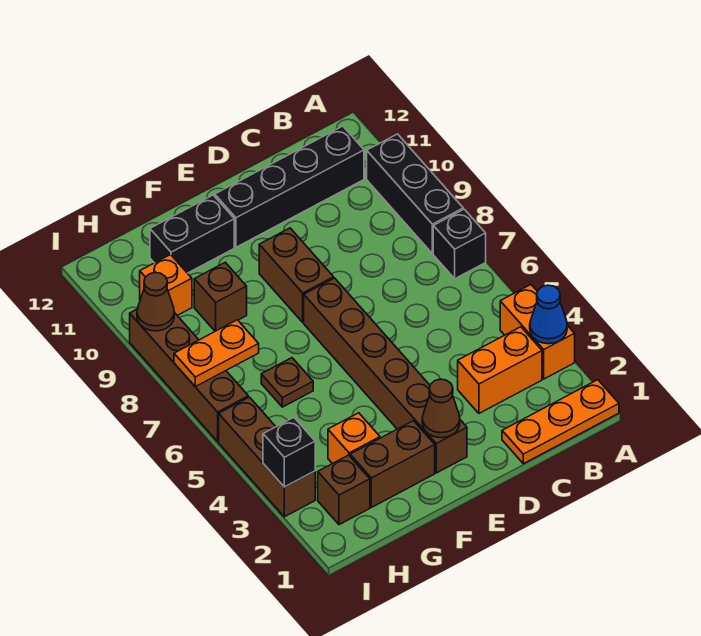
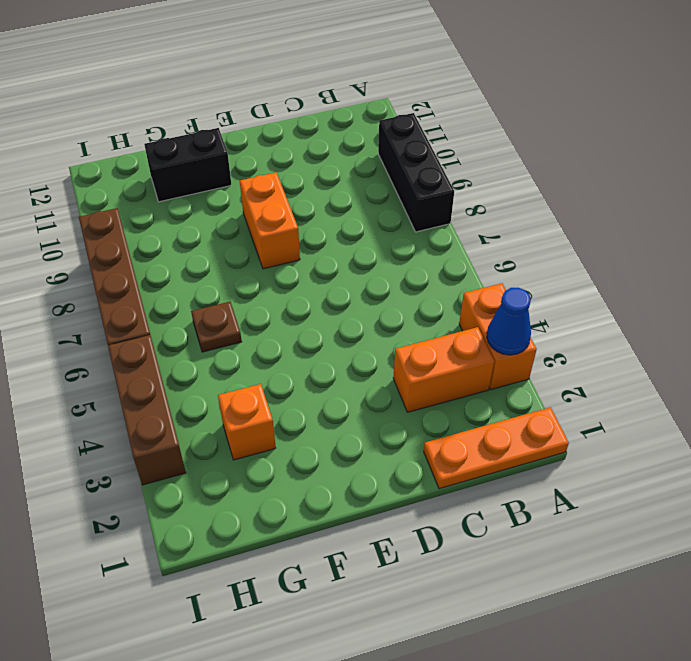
orange brick E8:E9 level 1 -> brown brick E8:E9 level 1
none -> black brick A7 level 1
none -> black brick B11:E11 level 1
none -> brown brick E2:E7 level 1

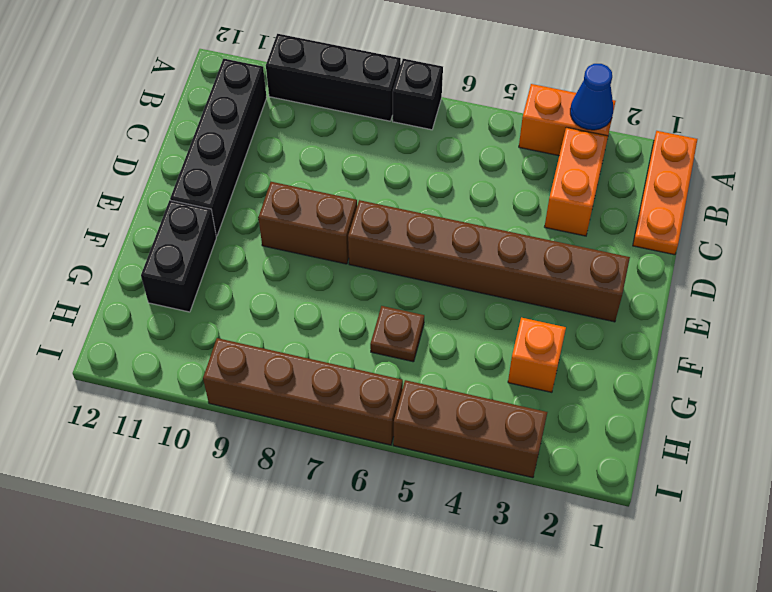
none -> brown brick F2:G2 level 1
none -> brown brick G9 level 1
none -> brown brick H2 level 1

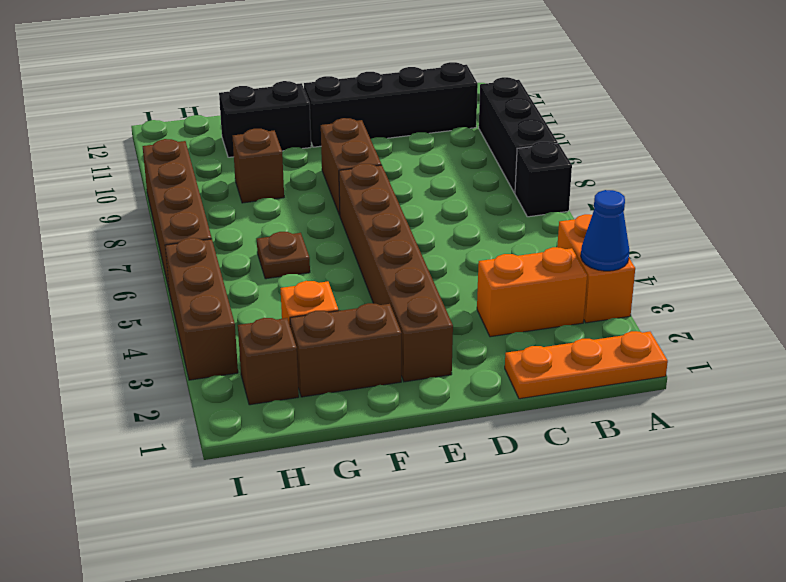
none -> orange brick H10 level 1
none -> brown cone E2 level 2
none -> orange plate H7:I7 level 2

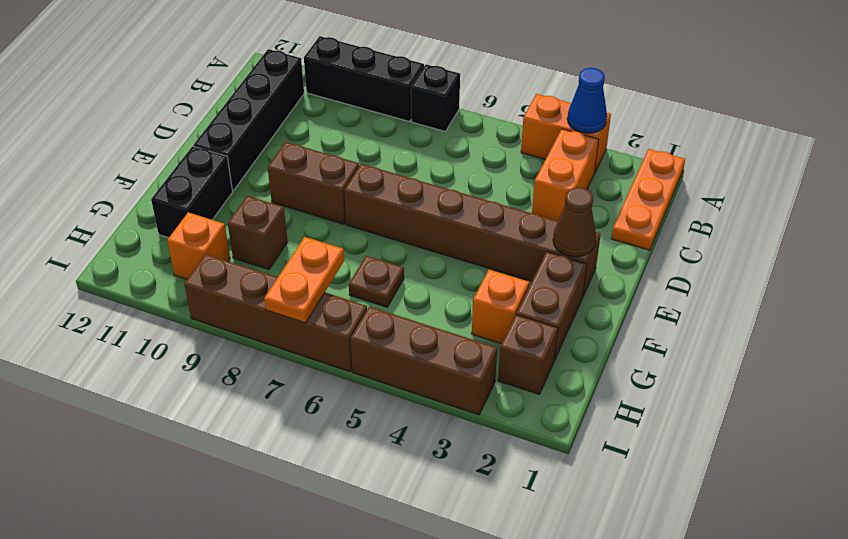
none -> black brick I3 level 2
none -> brown cone I9 level 2

